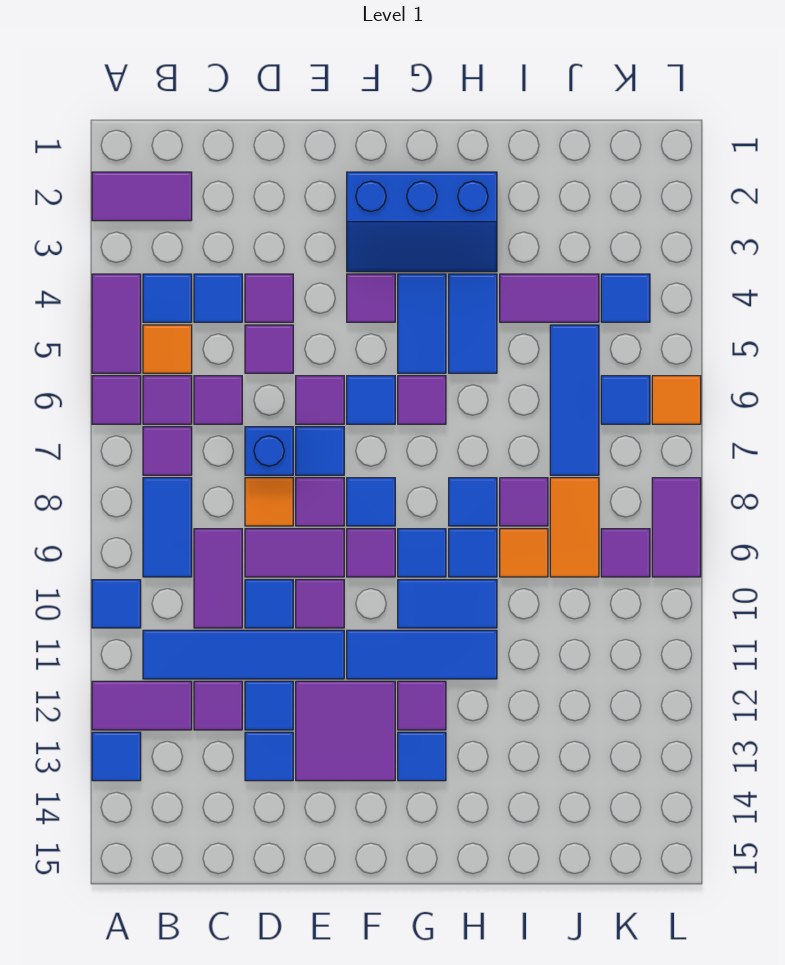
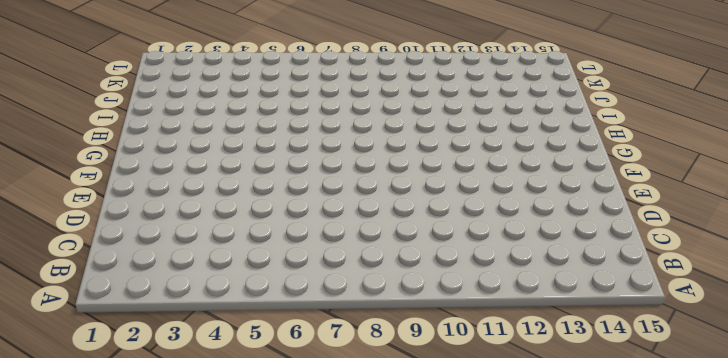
none -> purple tile A2:B2 level 1
none -> purple tile A4:A5 level 1
none -> purple tile A6 level 1
none -> blue tile A10 level 1

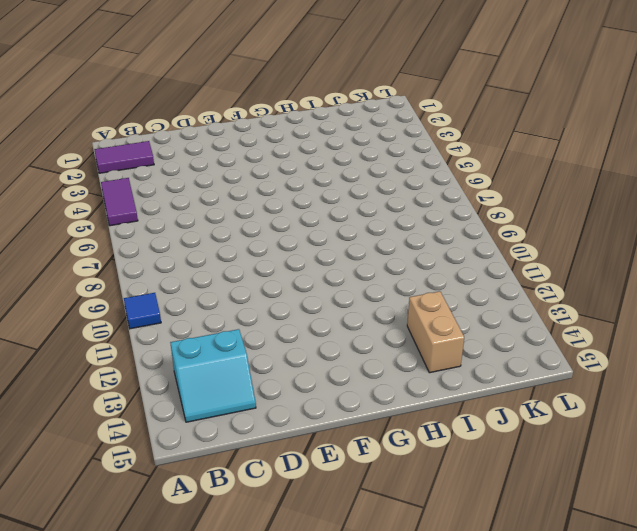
cyan slope B13:C14 level 1 top 13 -> none
tan brick I13:I14 level 1 -> none
none -> purple tile A6 level 1
none -> purple tile A12:B12 level 1
none -> blue tile A13 level 1
none -> blue tile B4 level 1

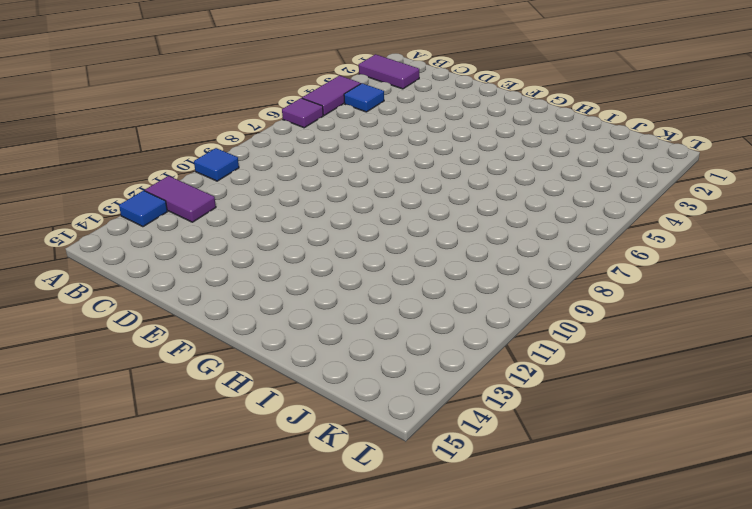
none -> orange tile B5 level 1
none -> purple tile B6 level 1
none -> purple tile B7 level 1
none -> blue tile B8:B9 level 1

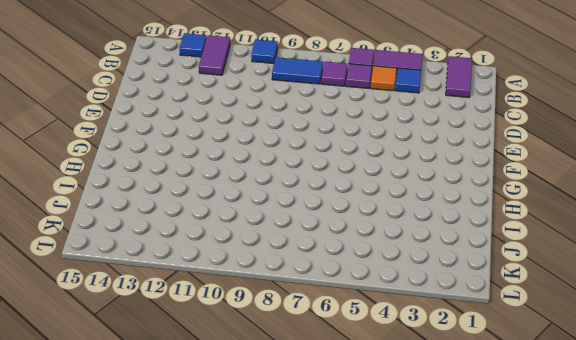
none -> blue tile B11:E11 level 1
none -> blue tile C4 level 1
none -> purple tile C6 level 1
none -> purple tile C9:C10 level 1

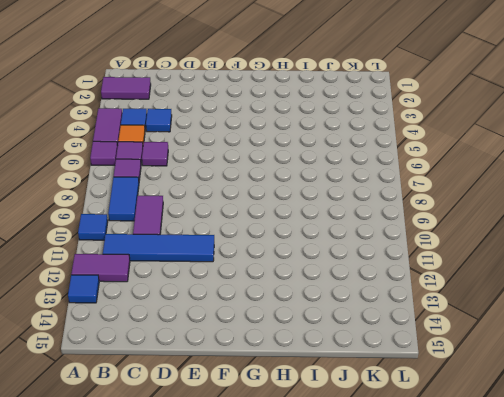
none -> purple tile C12 level 1
none -> purple tile D4 level 1
none -> purple tile D5 level 1
none -> blue brick D7 level 1

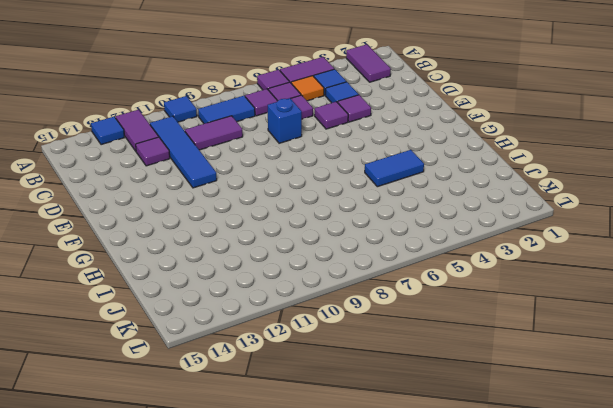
none -> orange tile D8 level 1
none -> purple tile D9:E9 level 1
none -> blue tile D10 level 1
none -> blue tile D12 level 1

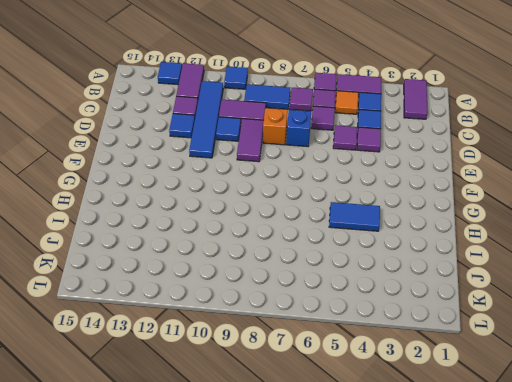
orange brick D8 level 1 -> orange tile D8 level 1
none -> blue tile D13 level 1
none -> purple tile E6 level 1
none -> blue tile E7 level 1
none -> purple tile E8 level 1

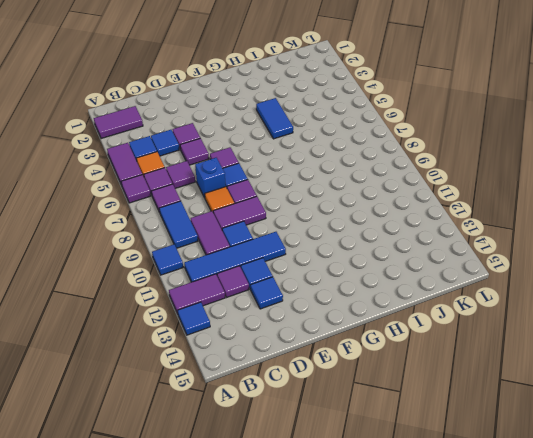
none -> purple tile E10 level 1
none -> purple tile E12:F13 level 1
none -> blue slope F2:H3 level 1 top 2
none -> purple tile F4 level 1

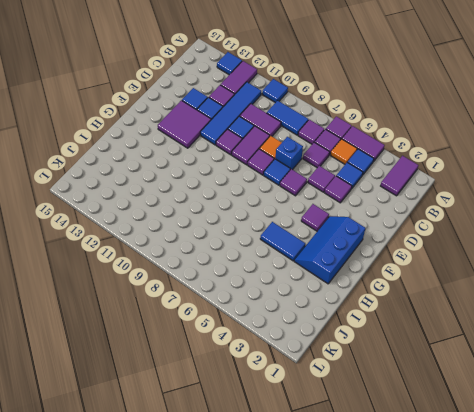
none -> blue tile F6 level 1
none -> blue tile F8 level 1
none -> purple tile F9 level 1
none -> blue tile F11:H11 level 1

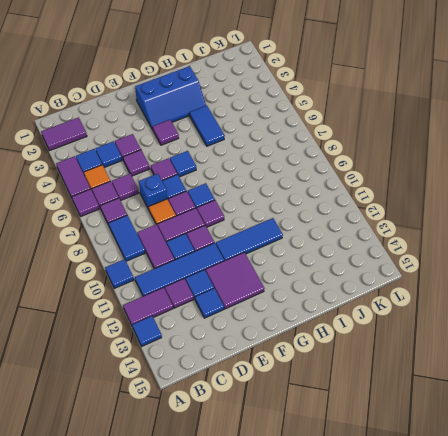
none -> blue tile G4:G5 level 1
none -> purple tile G6 level 1
none -> blue tile G9 level 1
none -> blue tile G10:H10 level 1

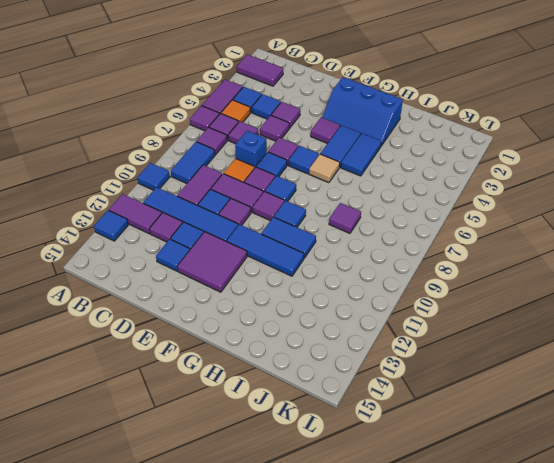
tan tile G6 level 1 -> purple tile G6 level 1
none -> purple tile G12 level 1
none -> blue tile G13 level 1
none -> blue tile H8 level 1
none -> blue tile H9 level 1

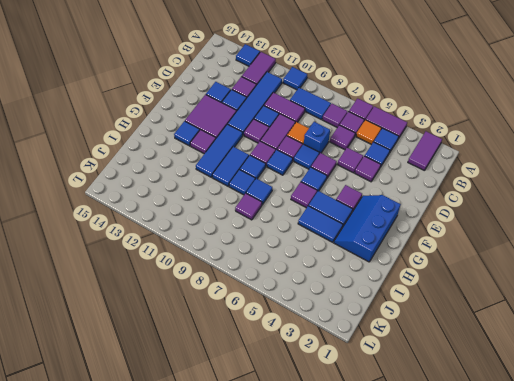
none -> purple tile I4:J4 level 1
none -> orange tile I9 level 1
none -> blue tile J5:J7 level 1
none -> orange tile J8:J9 level 1

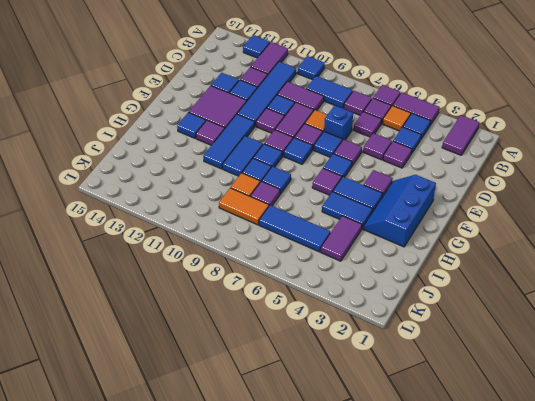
none -> blue tile K4 level 1
none -> blue tile K6 level 1
none -> purple tile K9 level 1
none -> orange tile L6 level 1

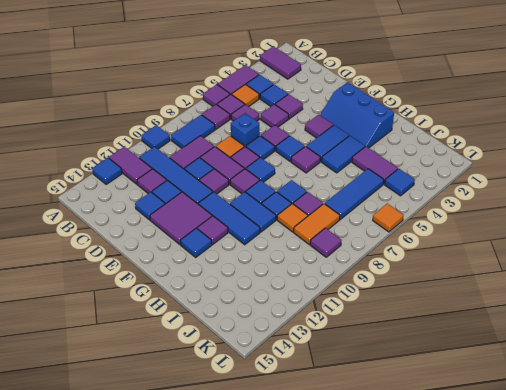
none -> blue tile K6 level 1
none -> purple tile L8:L9 level 1

